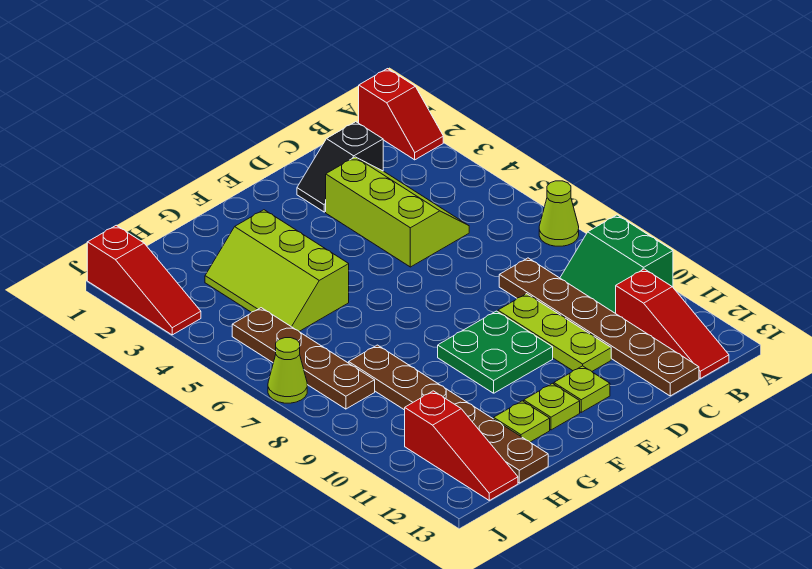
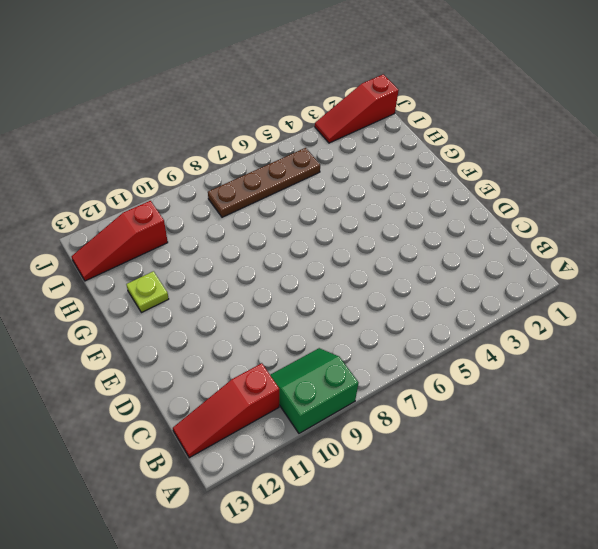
none -> red slope A1:A2 level 1 top 1
none -> lime cone A7 level 1
none -> black slope C2:D2 level 1 top C

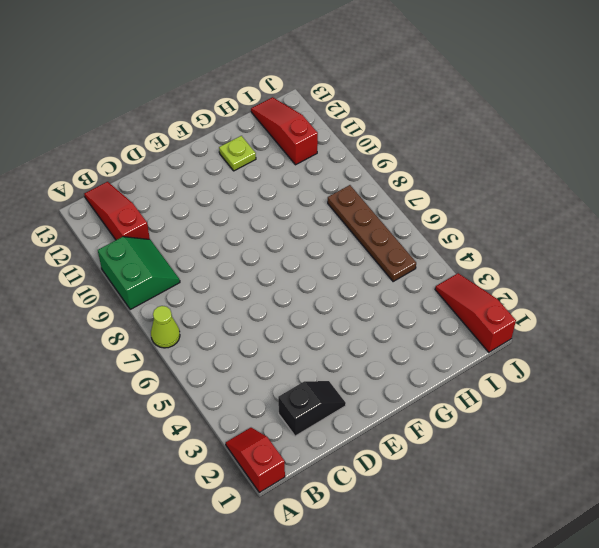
none -> lime slope C3:D5 level 1 top D
none -> brown plate C8:C13 level 1
none -> lime plate D9:D11 level 1

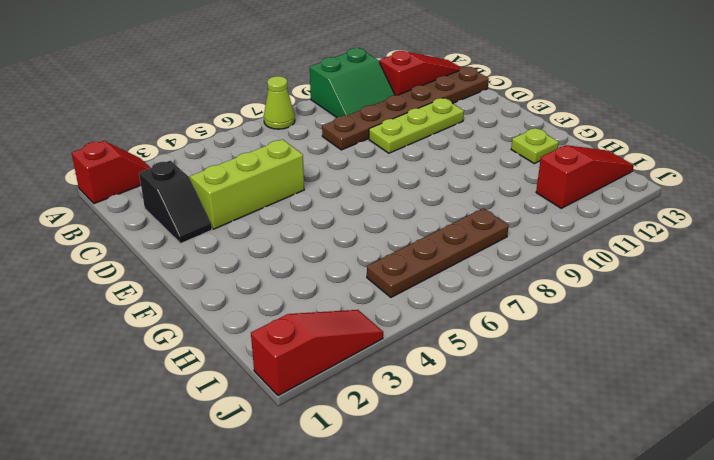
none -> green plate E9:F10 level 1
none -> lime plate E12 level 1
none -> lime plate F12 level 1

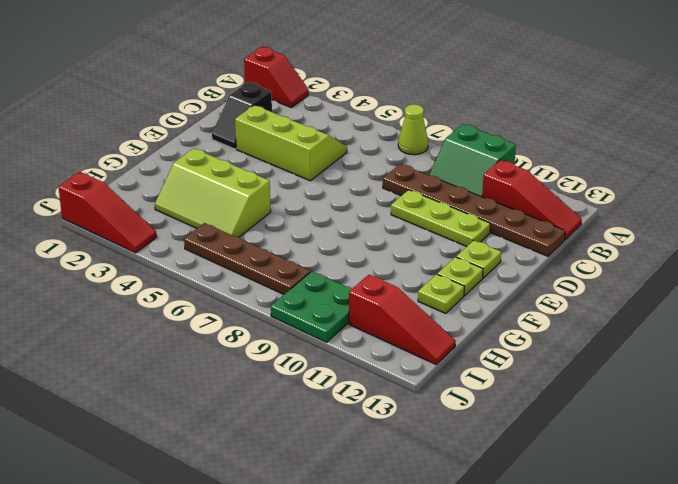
green plate I9:J10 level 1 -> green plate E9:F10 level 1
none -> brown plate H8:H13 level 1
none -> lime cone J7 level 1

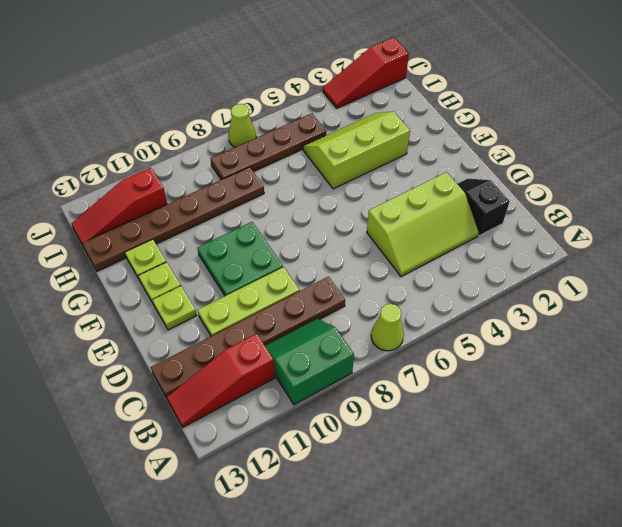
none -> red slope A1:A2 level 1 top 1

